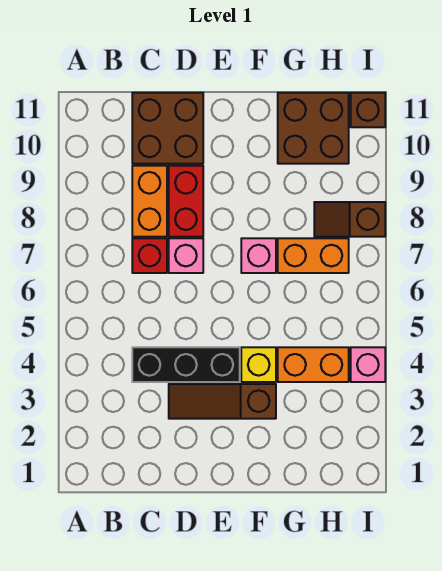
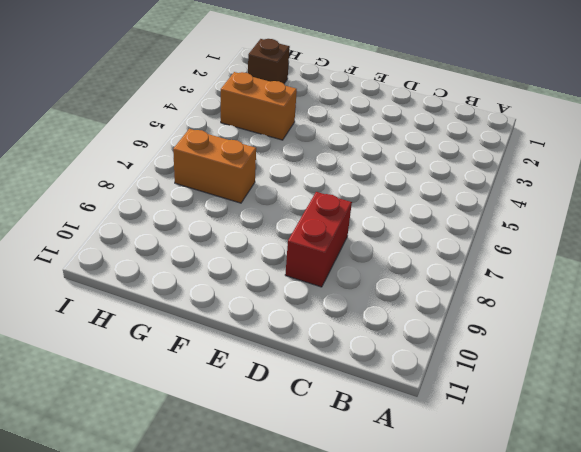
brown brick H2 level 1 -> brown brick I11 level 1
none -> black brick C4:E4 level 1
none -> red brick C7 level 1
none -> orange brick C8:C9 level 1

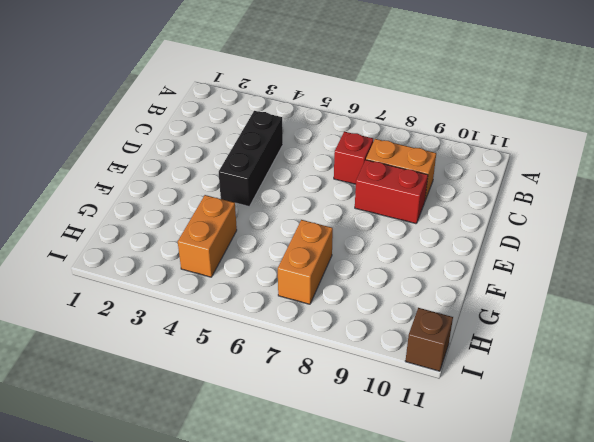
none -> brown brick C10:D11 level 1
none -> brown slope D3:F3 level 1 top F
none -> pink brick D7 level 1

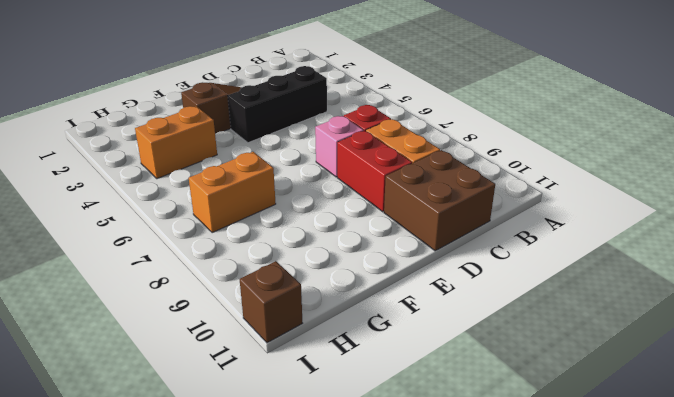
none -> yellow brick F4 level 1
none -> pink brick F7 level 1
none -> brown brick G10:H11 level 1

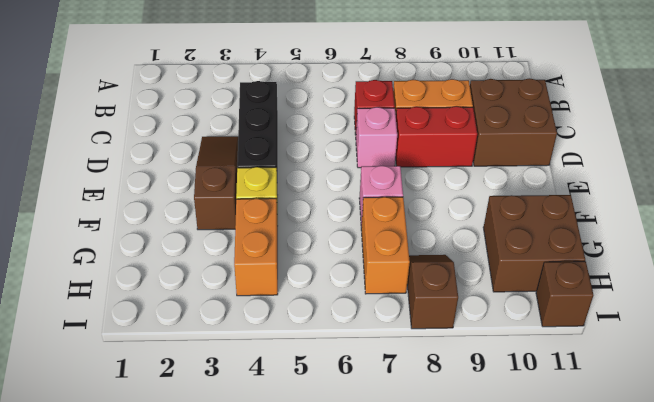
none -> pink brick I4 level 1

